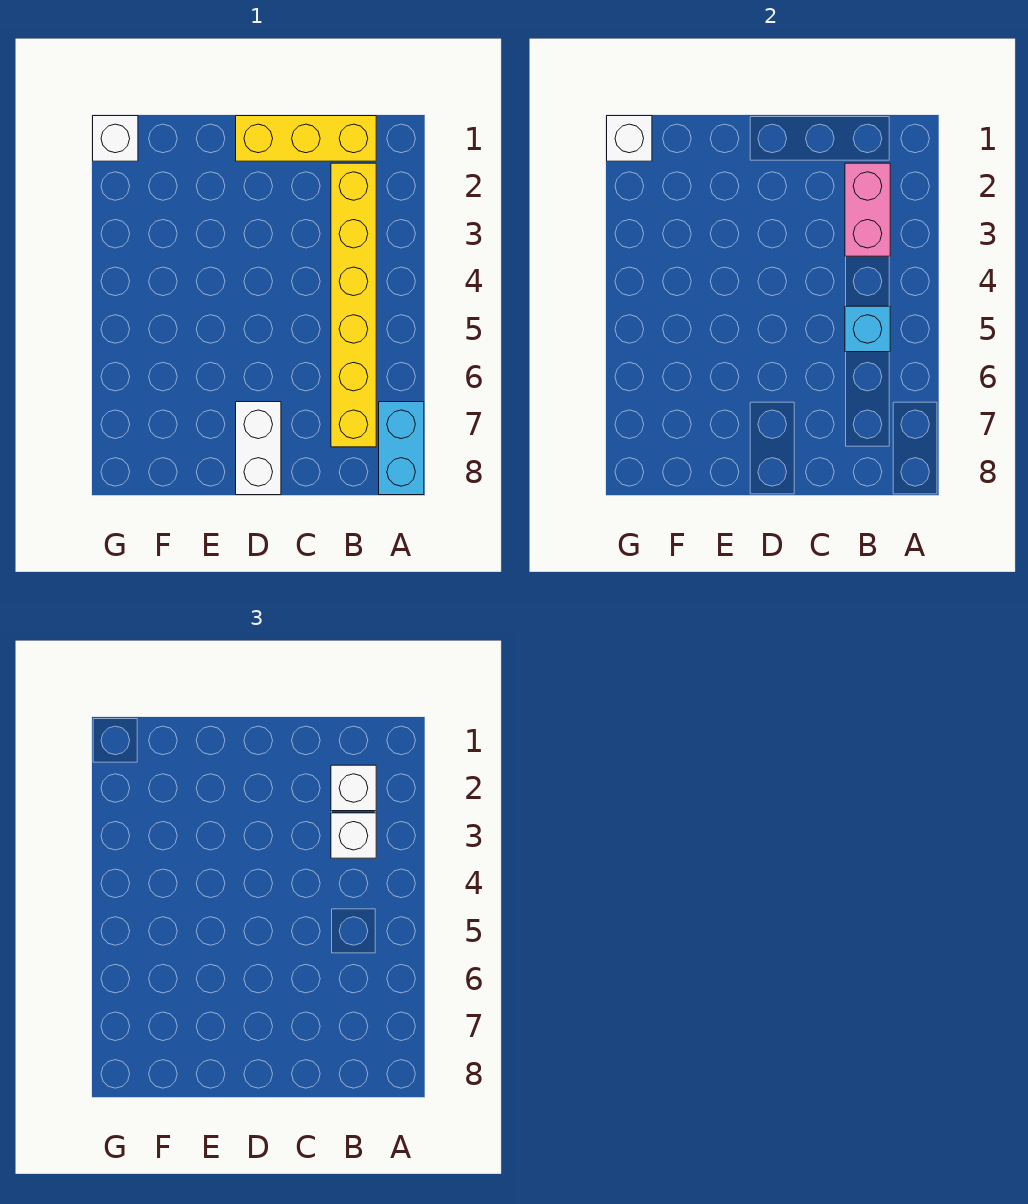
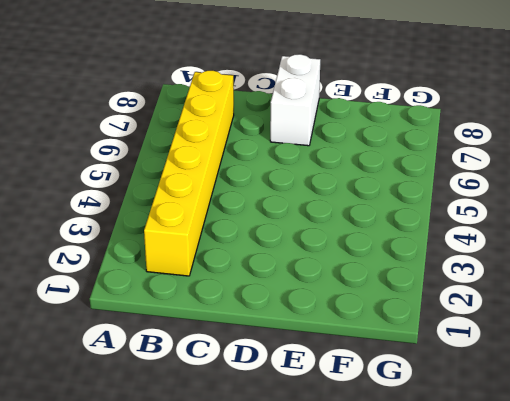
none -> cyan brick A7:A8 level 1
none -> yellow brick B1:D1 level 1

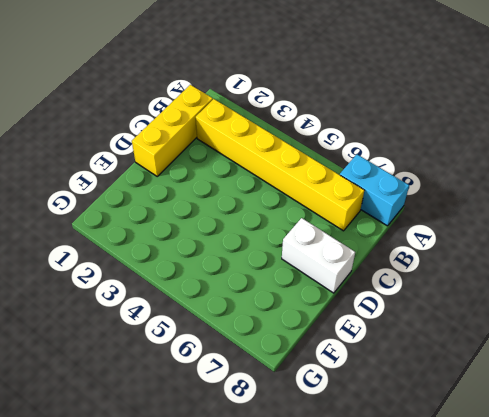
none -> white brick G1 level 1
none -> pink brick B2:B3 level 2

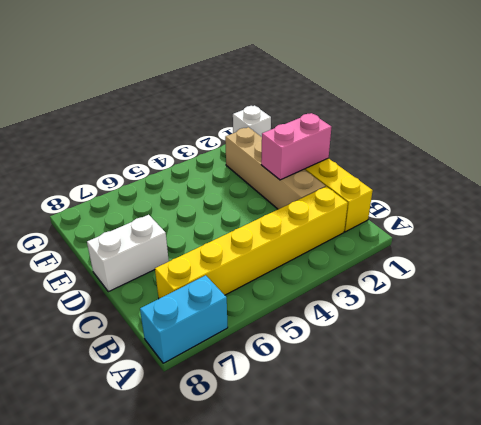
tan brick C2:F2 level 1 -> none
pink brick D1:D2 level 2 -> pink brick B2:B3 level 2
none -> cyan brick B5 level 2
none -> white brick G1 level 2

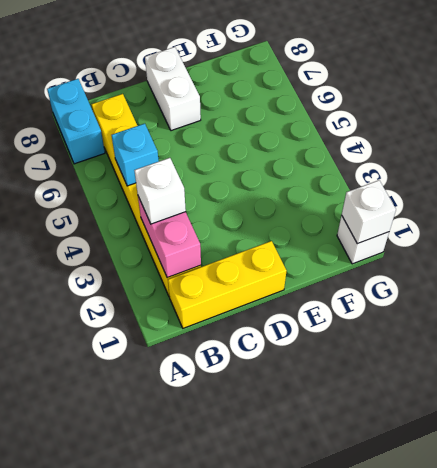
none -> white brick B2 level 3

